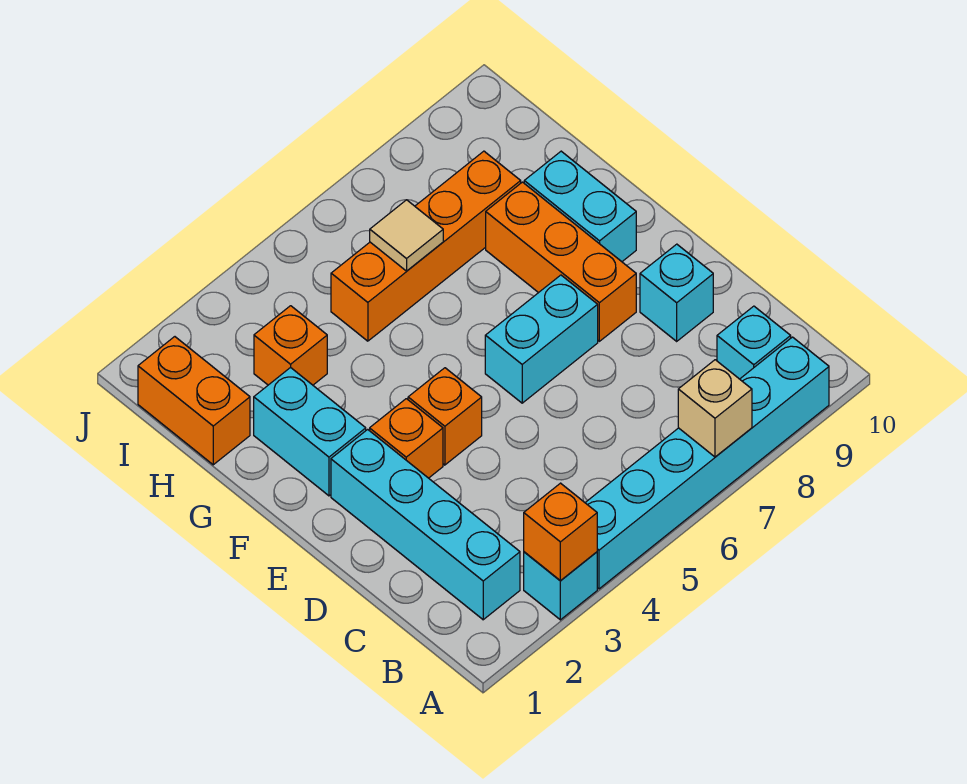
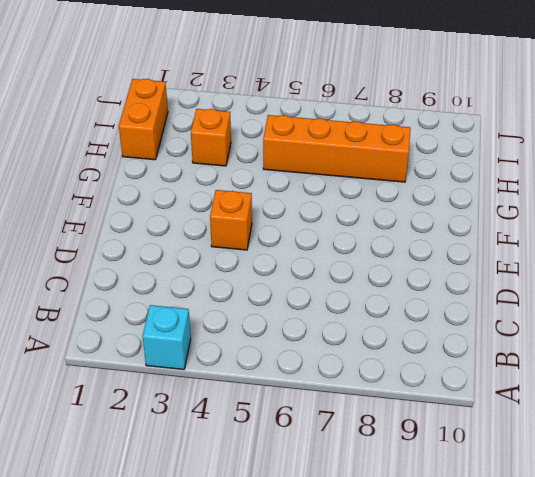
none -> cyan brick A4:A9 level 1
none -> cyan brick B2:E2 level 1
none -> cyan brick B9 level 1

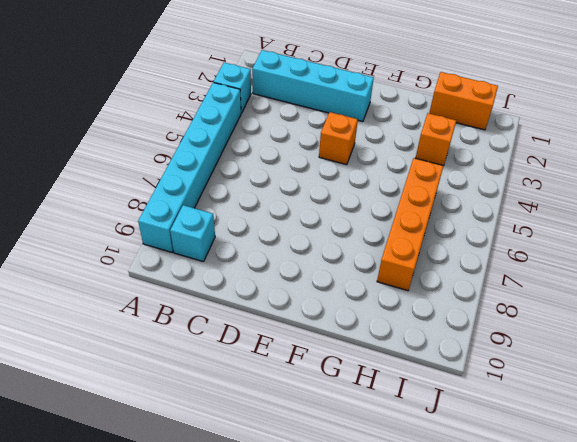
none -> cyan brick D9 level 1
none -> orange brick E3 level 1
none -> cyan brick E6:E7 level 1

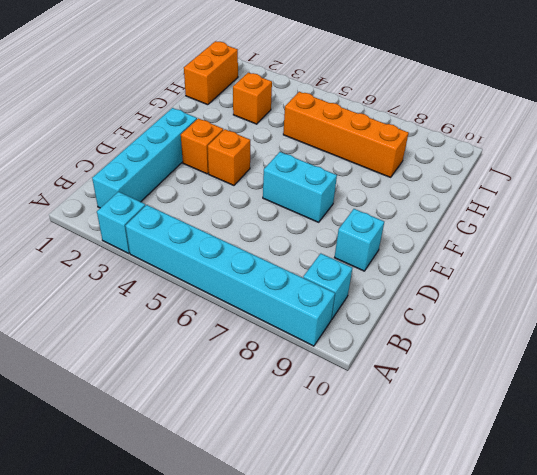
none -> orange brick E8:G8 level 1
none -> cyan brick F2:G2 level 1
none -> cyan brick F9:G9 level 1

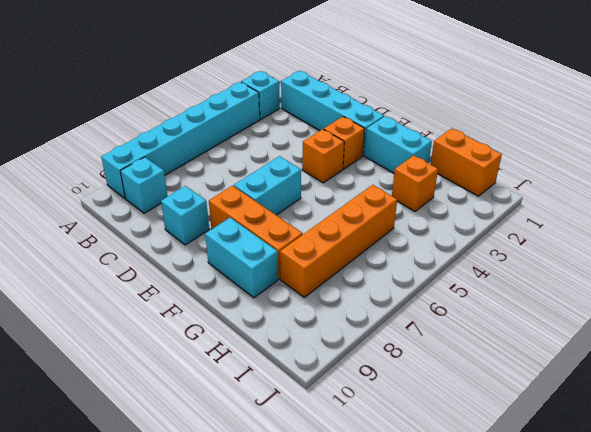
none -> orange brick A3 level 2
none -> tan brick A7 level 2
none -> tan tile H6 level 2

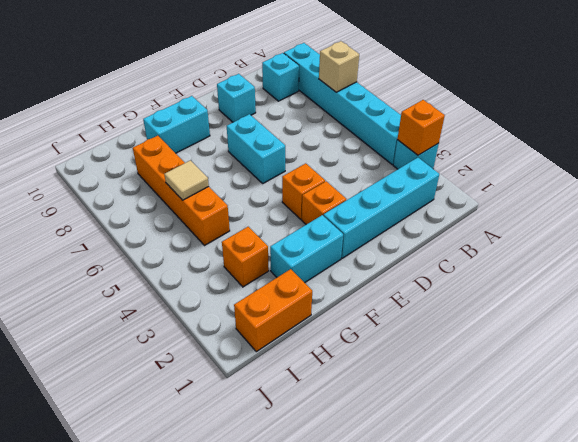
none -> orange brick E8:G8 level 1

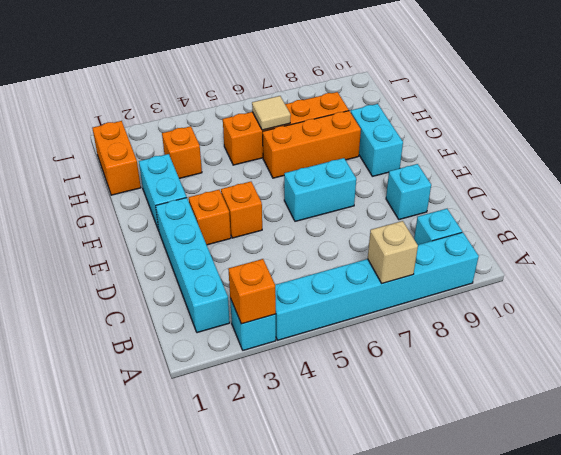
orange brick G6:G8 level 1 -> orange brick E8:G8 level 1

